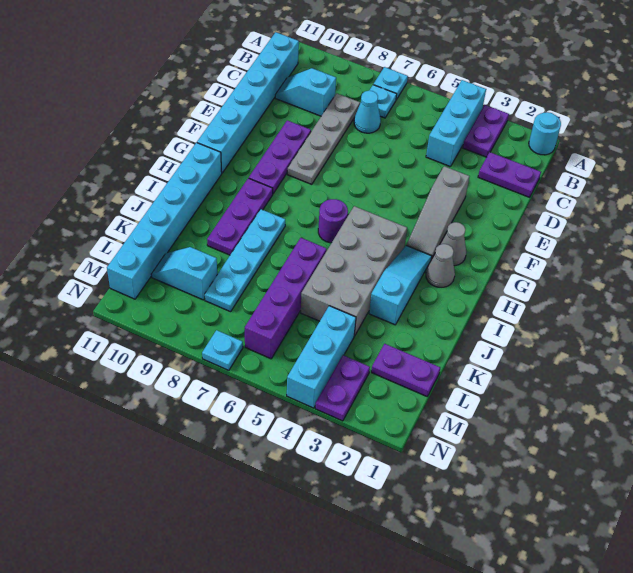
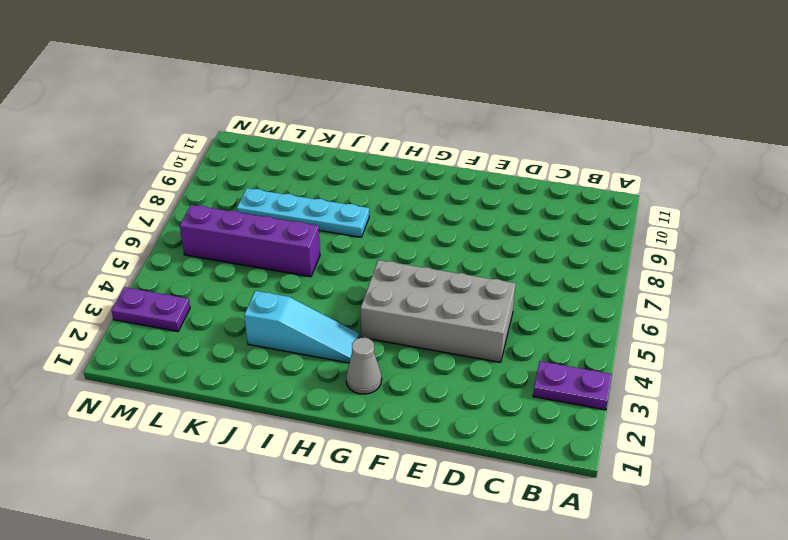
grey brick D4:G5 level 1 -> grey brick H4:K5 level 1
none -> cyan round brick A1 level 1
none -> cyan brick A4:C4 level 1
none -> cyan plate A7 level 1

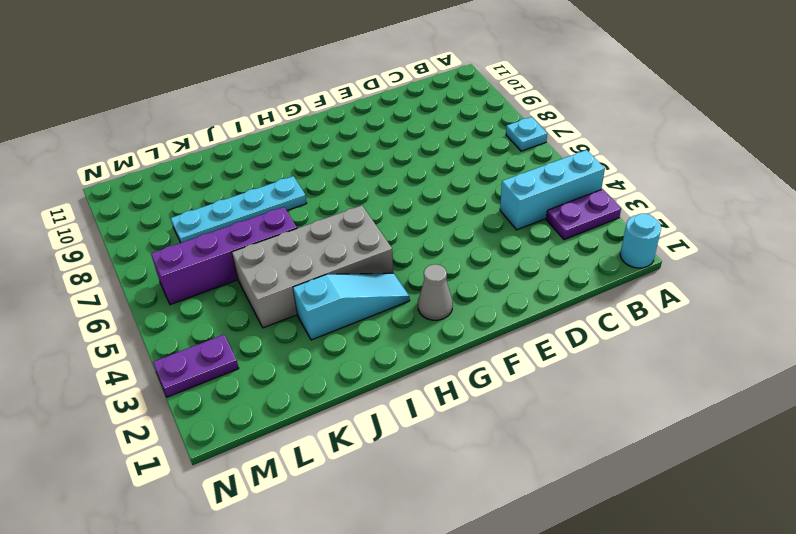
none -> cyan plate B7 level 1
none -> cyan brick B11:G11 level 1
none -> purple plate C1:C2 level 1

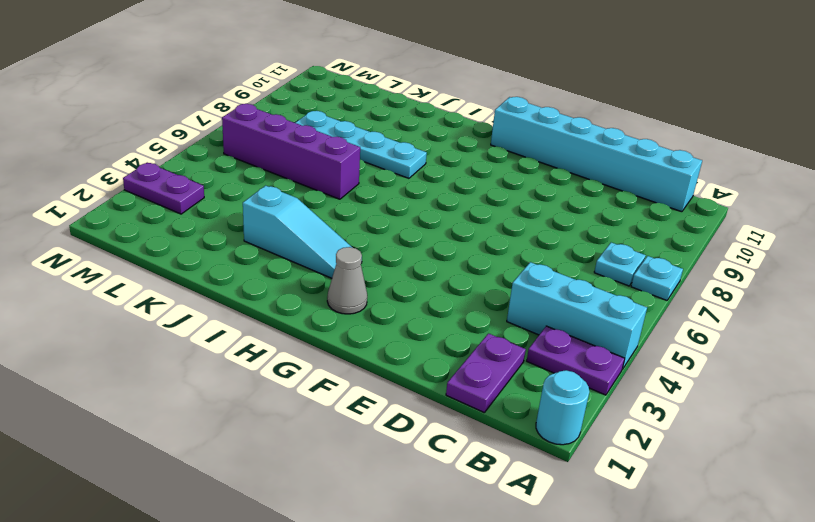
none -> cyan cone C7 level 1
none -> grey plate C8:F8 level 1
none -> cyan slope C9:C10 level 1 top 9

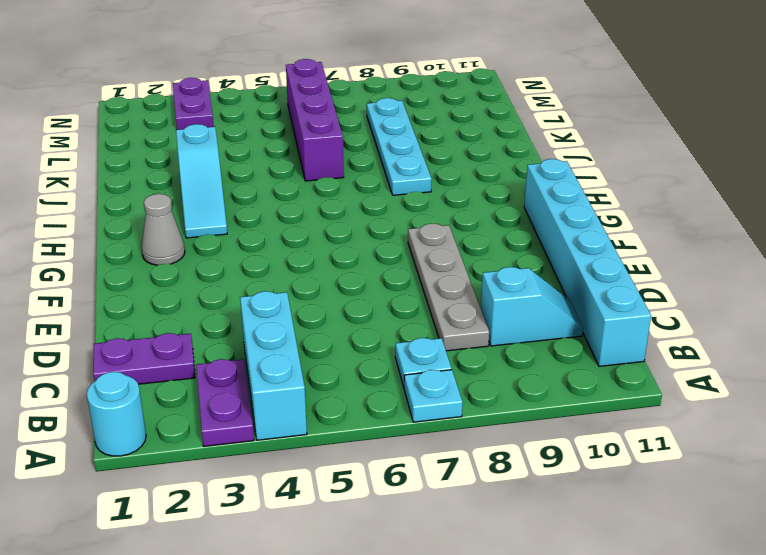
none -> cyan cone C7 level 1
none -> grey slope E3:G3 level 1 top E
none -> purple plate E9:G9 level 1

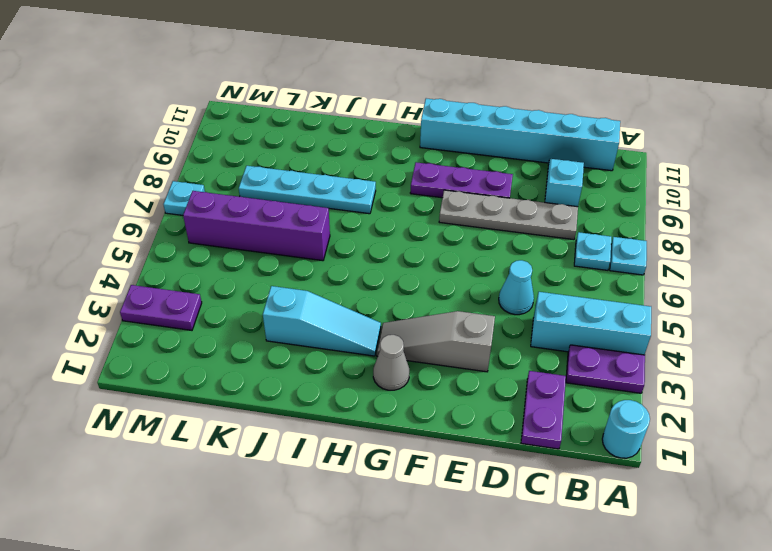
cyan cone D5 level 1 -> cyan cone C7 level 1
none -> grey cone H2 level 1
none -> grey brick H4:K5 level 1
none -> purple round brick H6 level 1

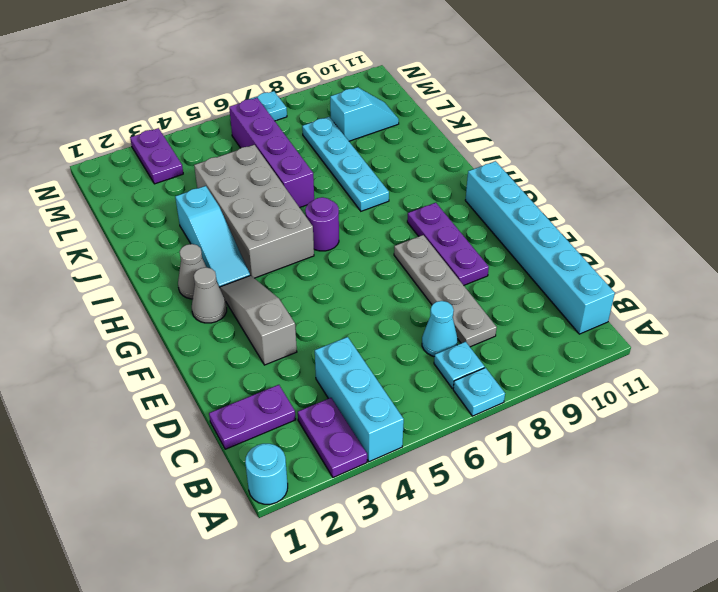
none -> cyan slope C9:C10 level 1 top 9
none -> purple plate H9:J9 level 1
none -> cyan brick H11:M11 level 1

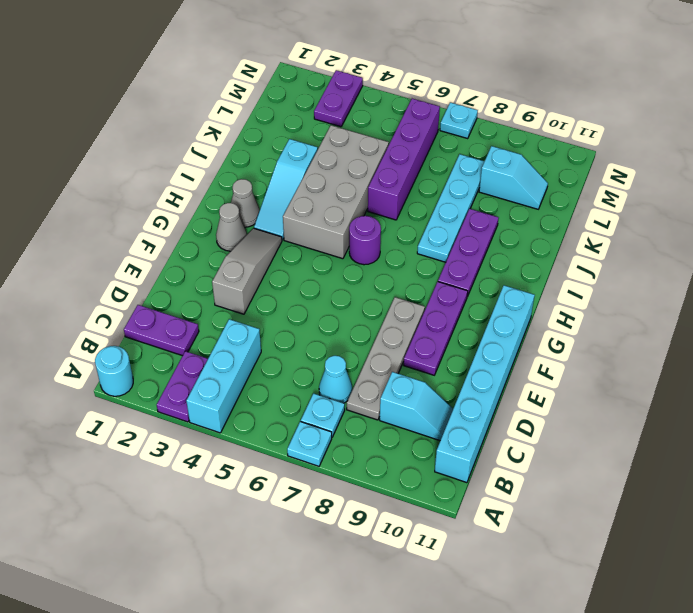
none -> cyan brick H11:M11 level 1
none -> purple plate L1:L2 level 1
none -> cyan brick L4:N4 level 1

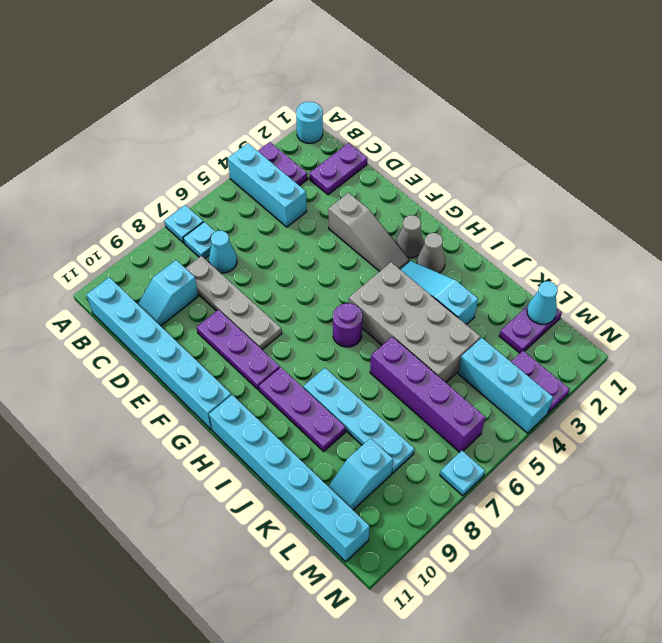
cyan cone L1 level 2 -> none

